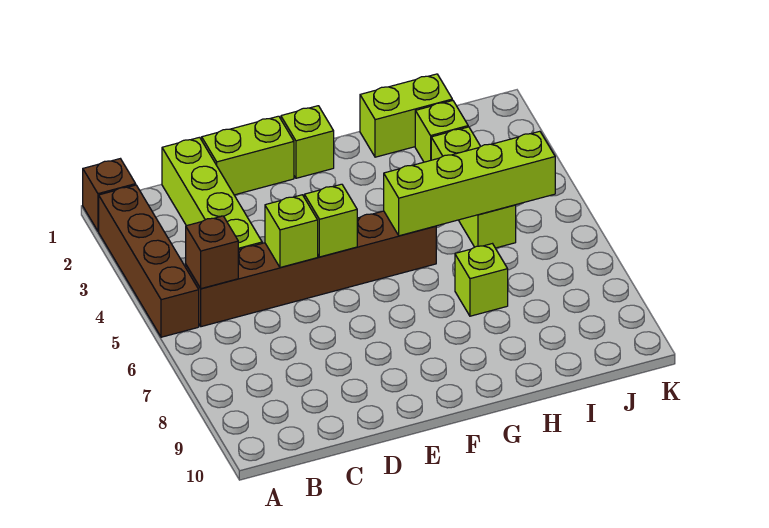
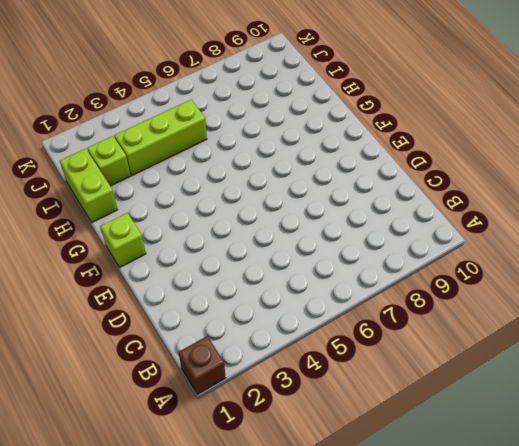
none -> brown brick A2:A5 level 1
none -> brown brick B5:G5 level 1
none -> lime brick C1:C4 level 1

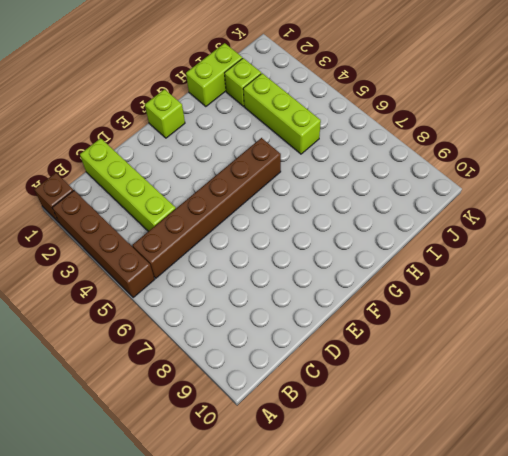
none -> lime brick D1:E1 level 1
none -> lime brick H7 level 1
none -> brown brick B5 level 2

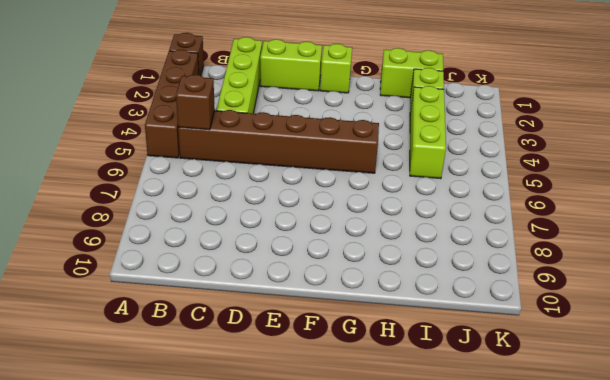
none -> lime brick H7 level 1
none -> lime brick D5 level 2
none -> lime brick E5 level 2

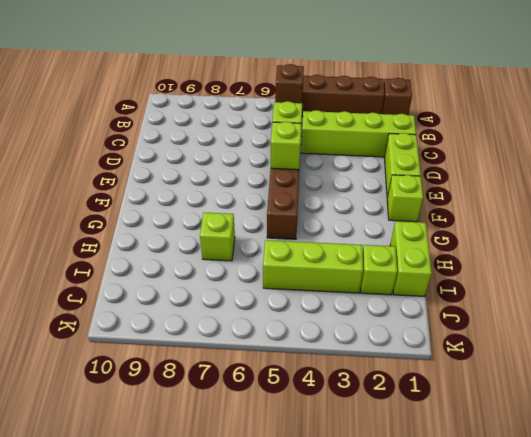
none -> lime brick G5:J5 level 2

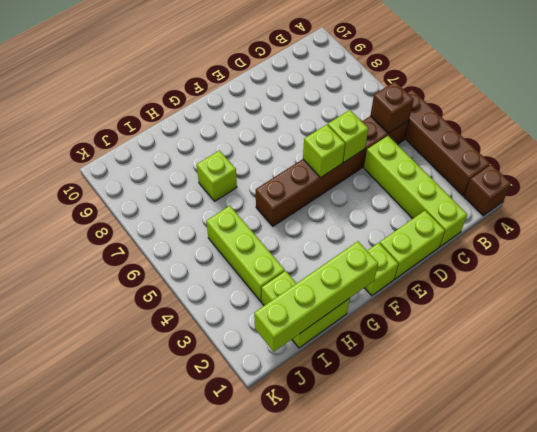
lime brick G1:J1 level 2 -> lime brick G5:J5 level 2

